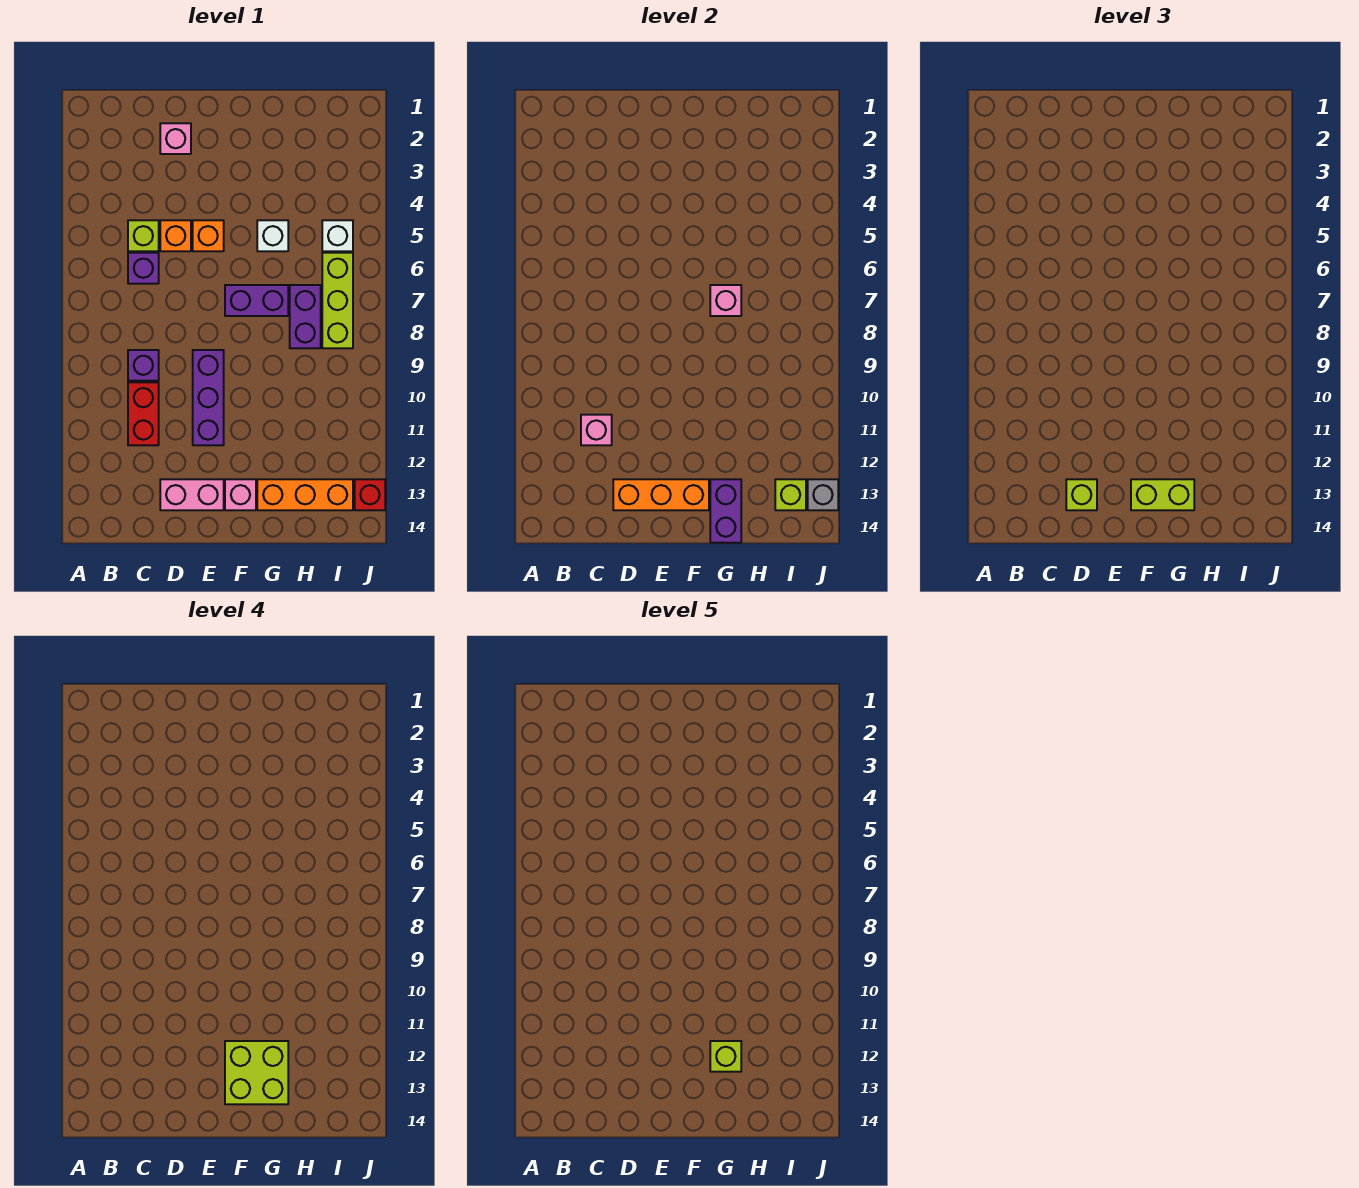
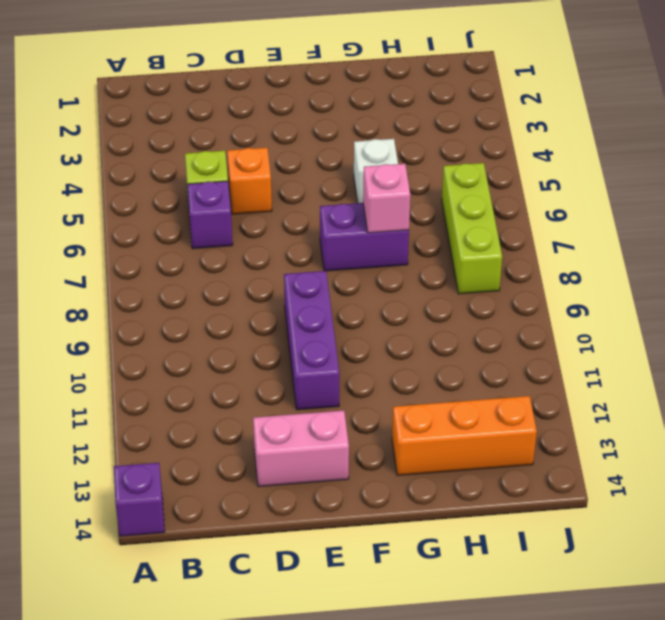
purple brick A14 level 1 -> purple brick C9 level 1
none -> red brick C10:C11 level 1
none -> pink brick D2 level 1
none -> orange brick E5 level 1

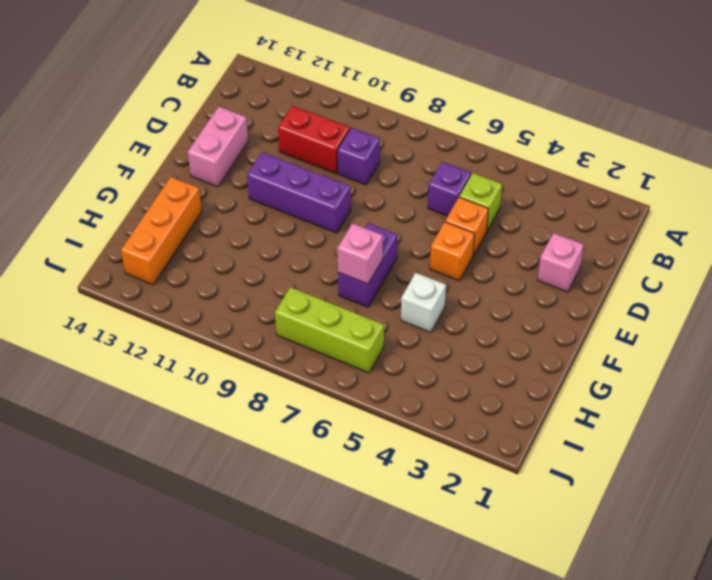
none -> pink brick F13 level 1
none -> purple brick H7:H8 level 1
none -> white brick I5 level 1

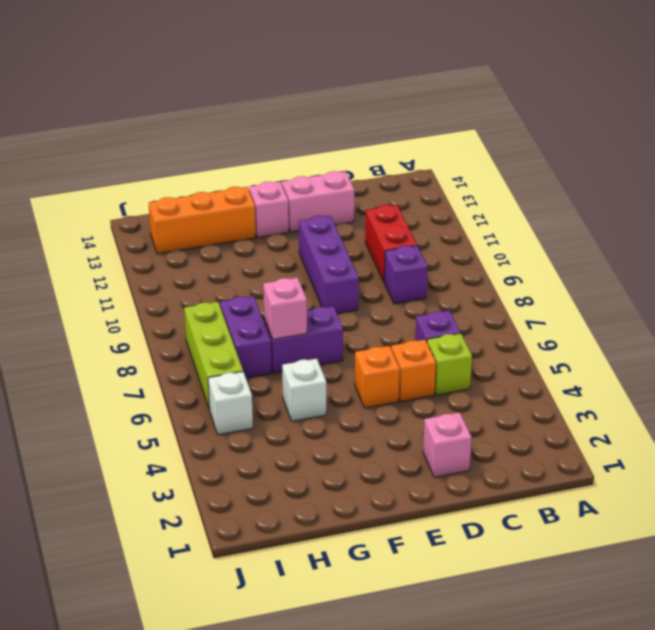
none -> red brick J13 level 1
none -> pink brick C11 level 2
none -> orange brick D13:F13 level 2

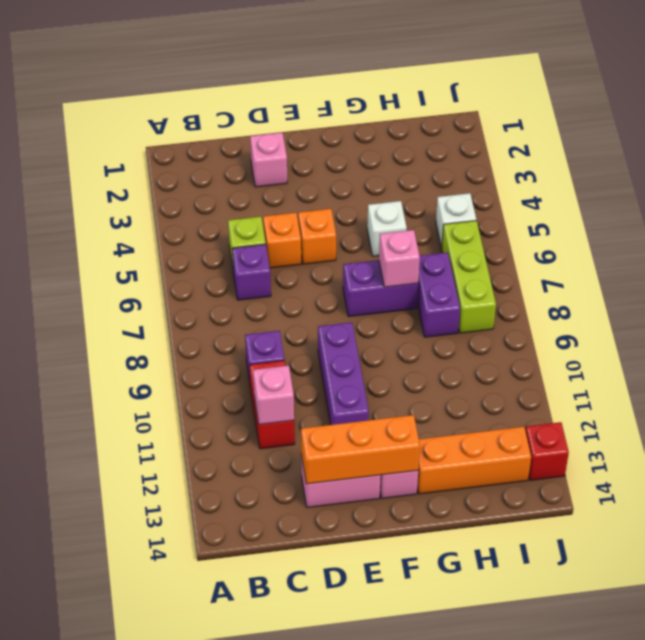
none -> purple brick G13:G14 level 2
none -> lime brick I13 level 2
none -> grey brick J13 level 2

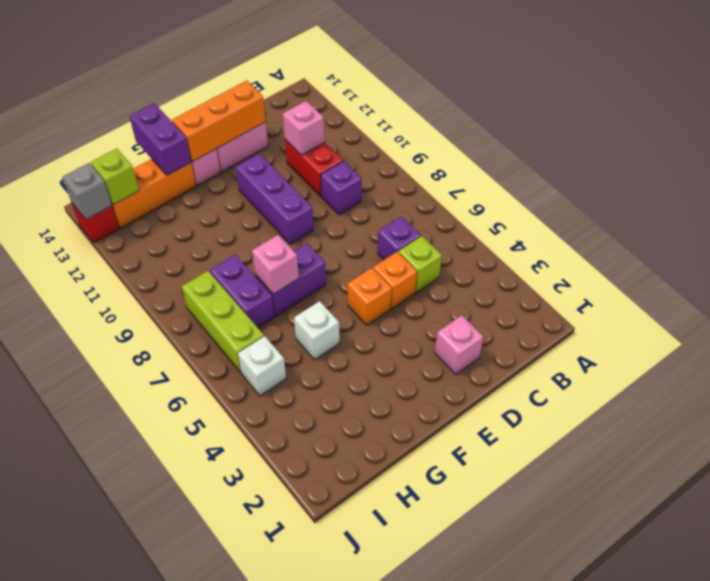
none -> lime brick D13 level 3
none -> lime brick F13:G13 level 3
none -> lime brick F12:G13 level 4

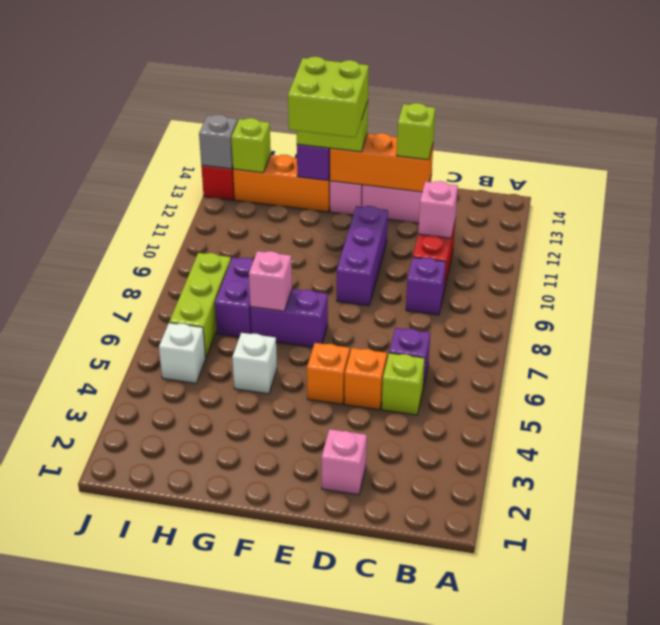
none -> lime brick G12 level 5

